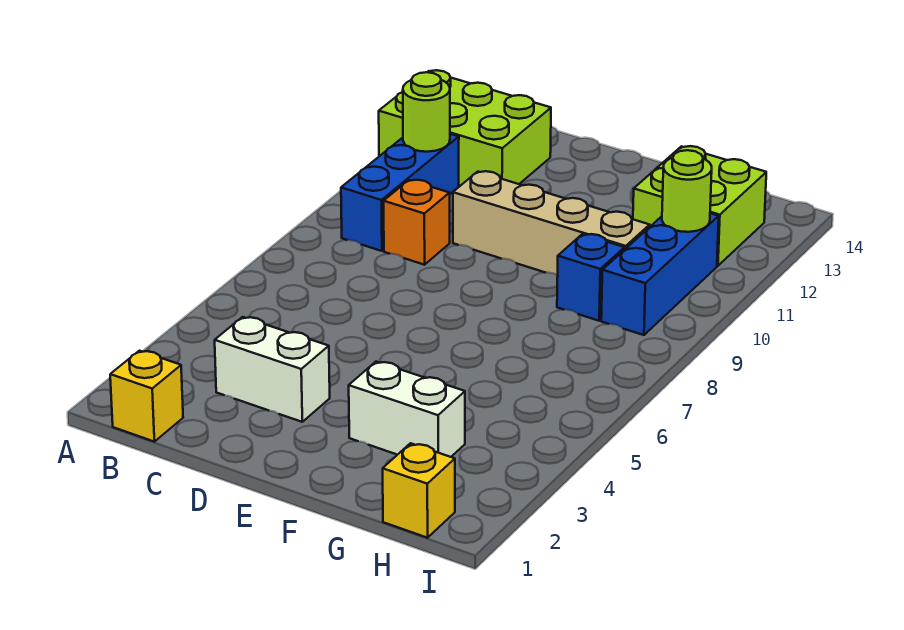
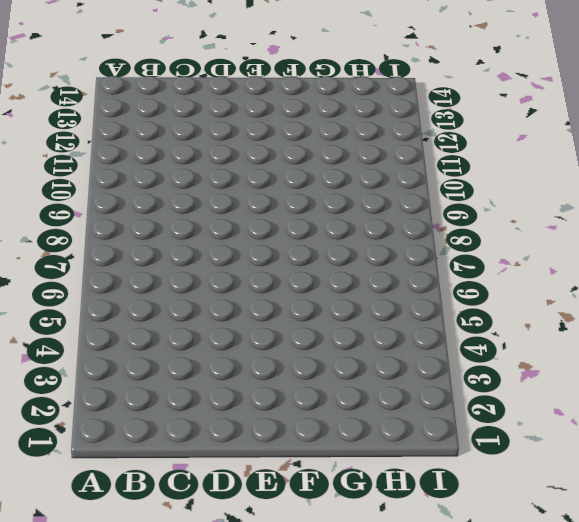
none -> lime brick A12:C13 level 1
none -> yellow brick B1 level 1
none -> blue brick B9:B11 level 1

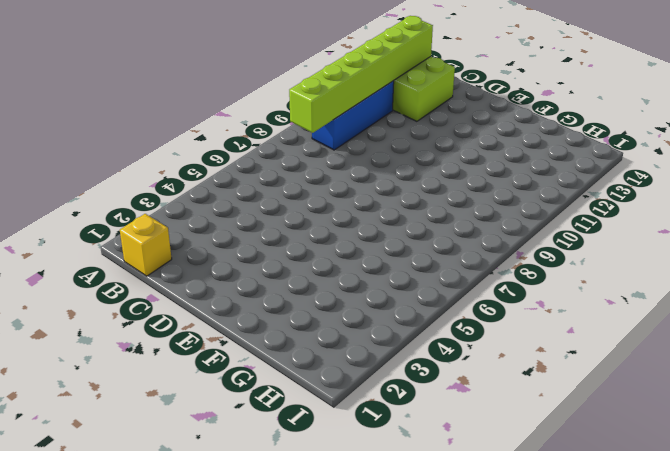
lime brick B8:B13 level 2 -> lime round brick B11 level 2
none -> white brick C3:D3 level 1
none -> orange brick C9 level 1
none -> tan brick D10:G10 level 1

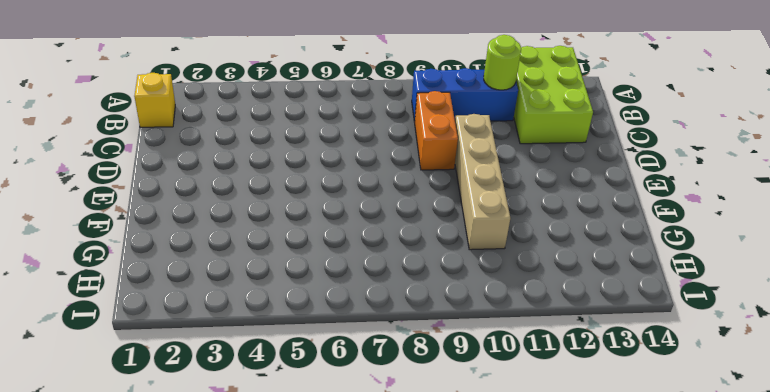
orange brick C9:D9 level 1 -> orange brick C9 level 1
none -> white brick C3:D3 level 1
none -> white brick F3:G3 level 1
none -> blue brick G9 level 1

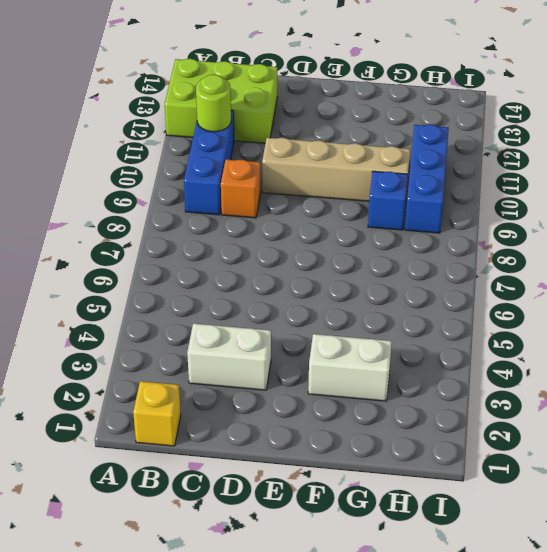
none -> lime brick G12:H13 level 1
none -> yellow brick H1 level 1
none -> lime round brick H11 level 2

